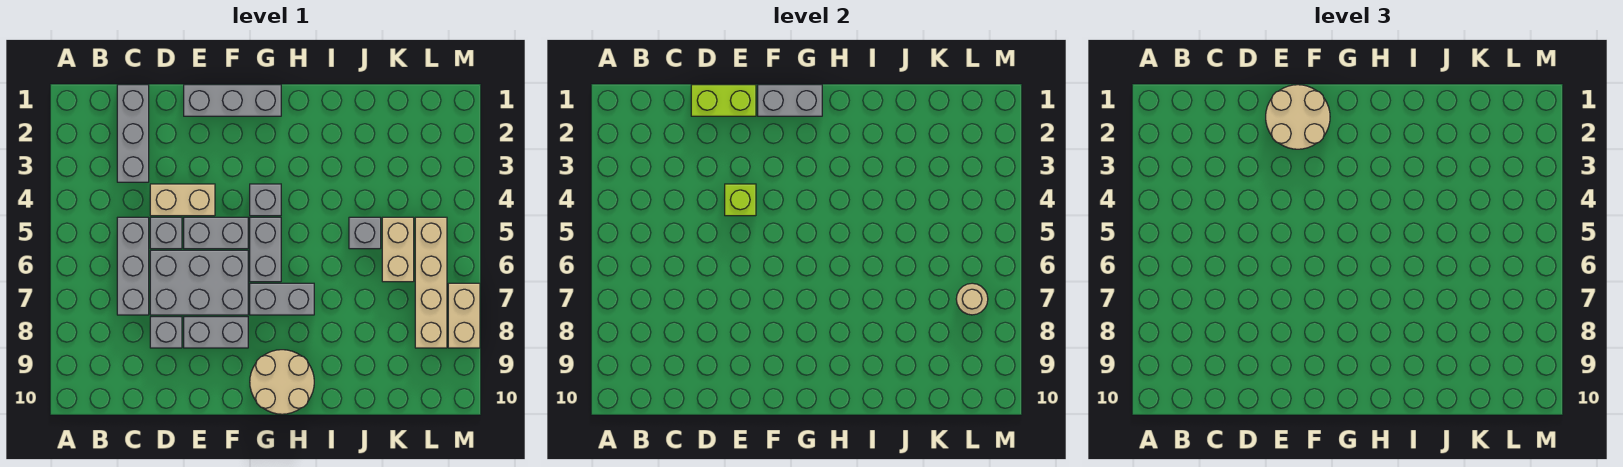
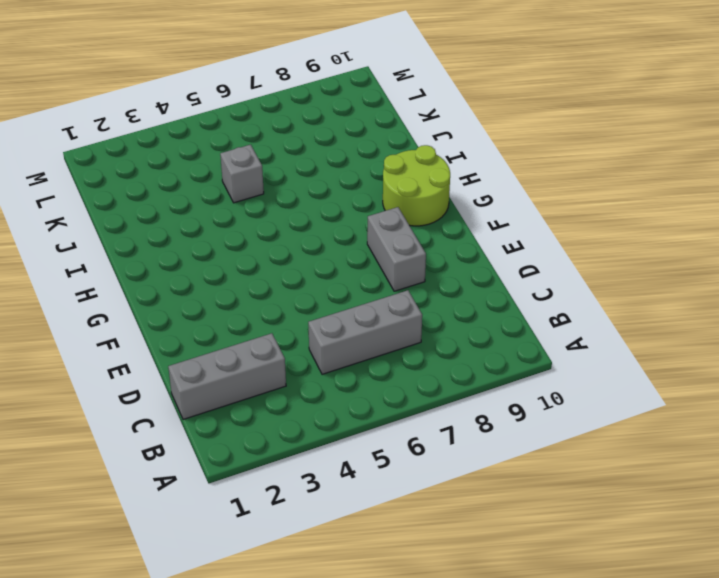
lime round brick G9:H10 level 1 -> tan round brick G9:H10 level 1
none -> tan brick D4:E4 level 1
none -> grey brick D5 level 1
none -> grey brick D6:F7 level 1

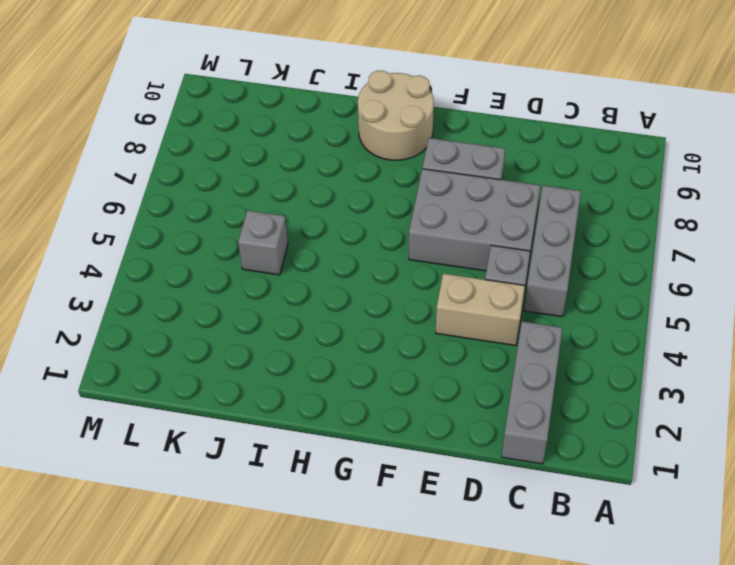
none -> grey brick D8 level 1
none -> grey brick E1:G1 level 1
none -> grey brick E5:F5 level 1

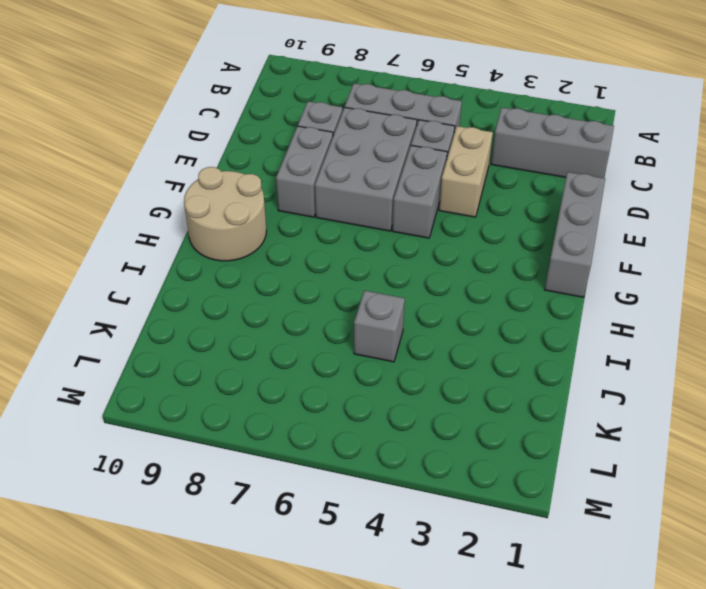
none -> grey brick G4 level 1
none -> grey brick G5:G6 level 1
none -> grey brick G7:H7 level 1

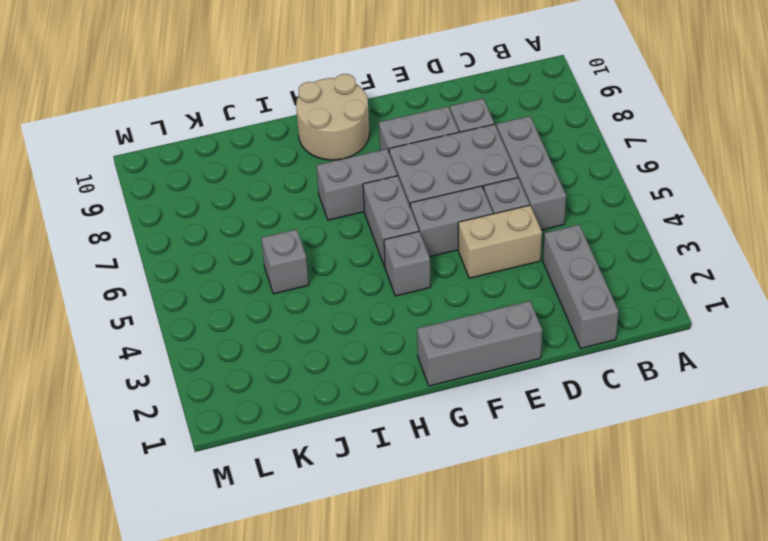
none -> tan brick K5:K6 level 1
none -> tan brick L5:L8 level 1
none -> tan brick M7:M8 level 1

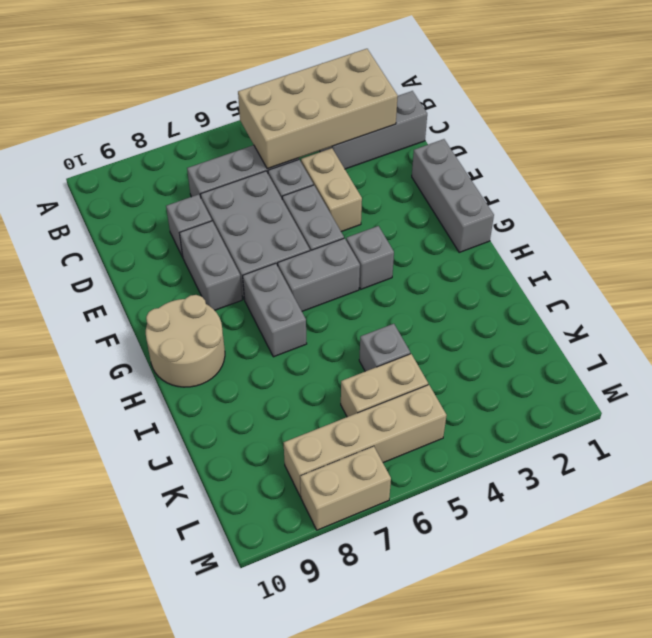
tan brick B2:C5 level 2 -> none
none -> lime brick D1:E1 level 2
none -> lime brick E4 level 2
none -> grey brick F1:G1 level 2

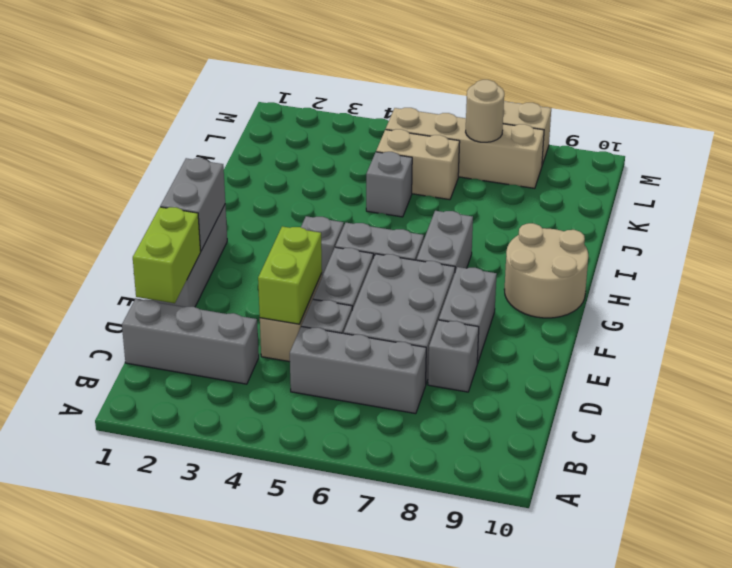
lime brick D4:E4 level 2 -> lime brick E4 level 2
none -> tan round brick E1:F2 level 3

